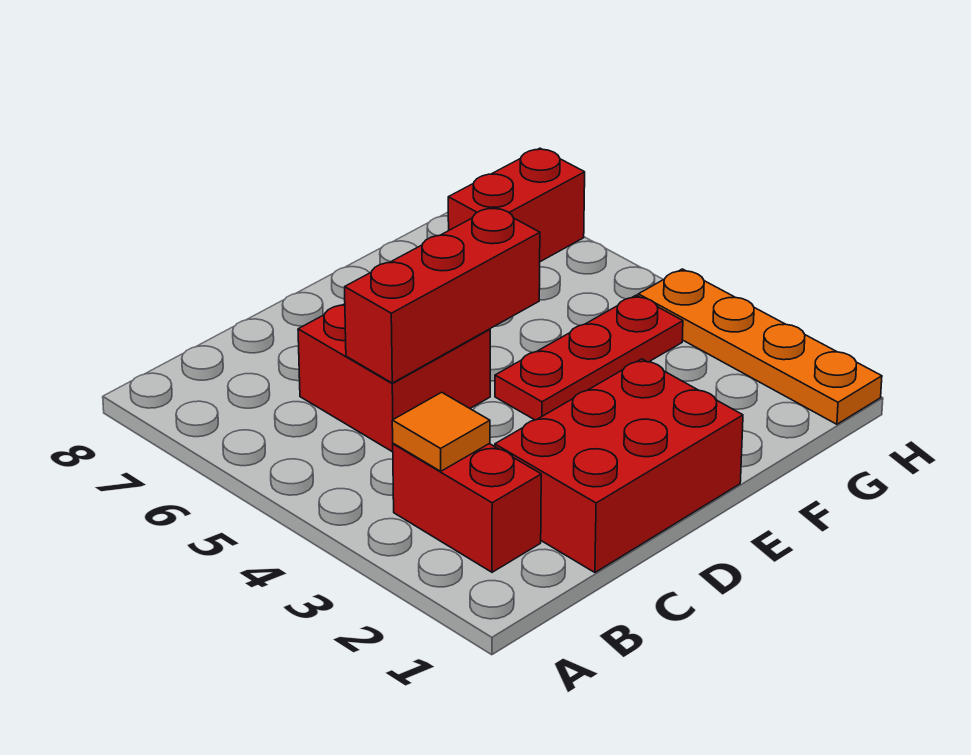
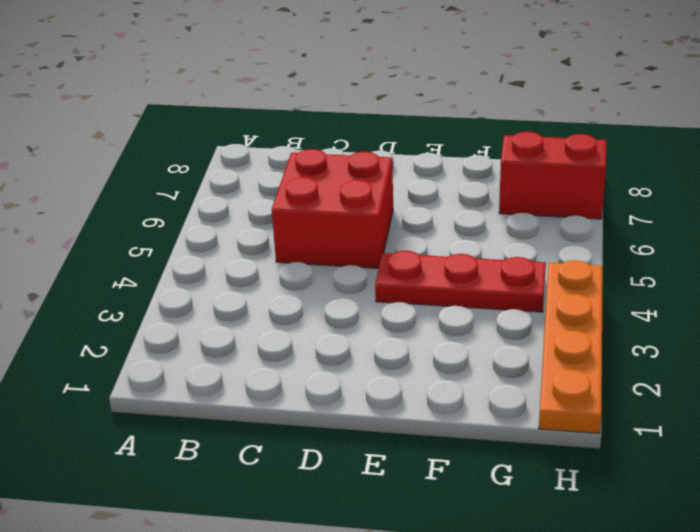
none -> red brick B2:B3 level 1
none -> red brick C1:E2 level 1

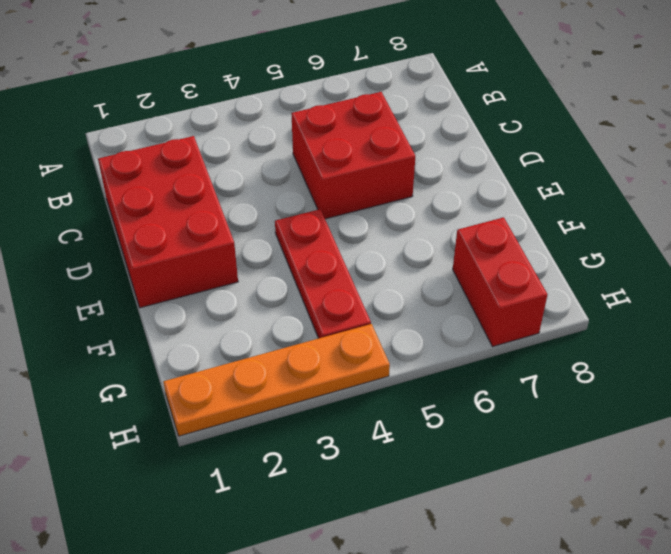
none -> red brick B2:B3 level 1
none -> orange tile B3 level 2

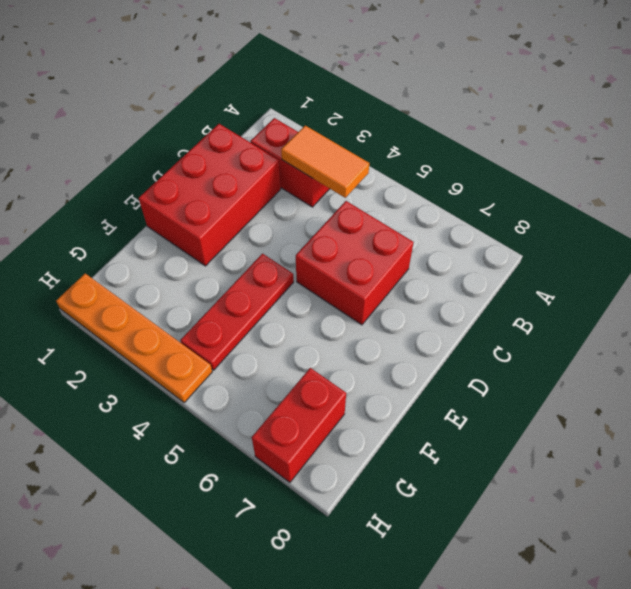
orange tile B3:B4 level 2 -> orange tile B3 level 2
none -> red brick C5:E5 level 2

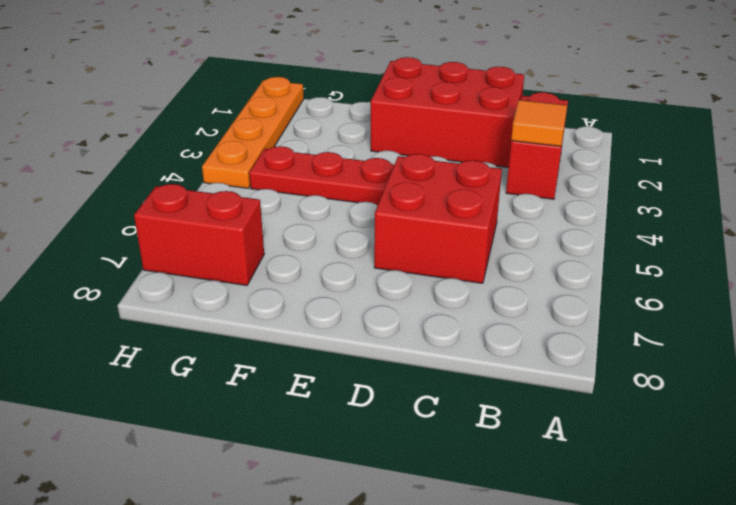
none -> red brick C5:E5 level 2

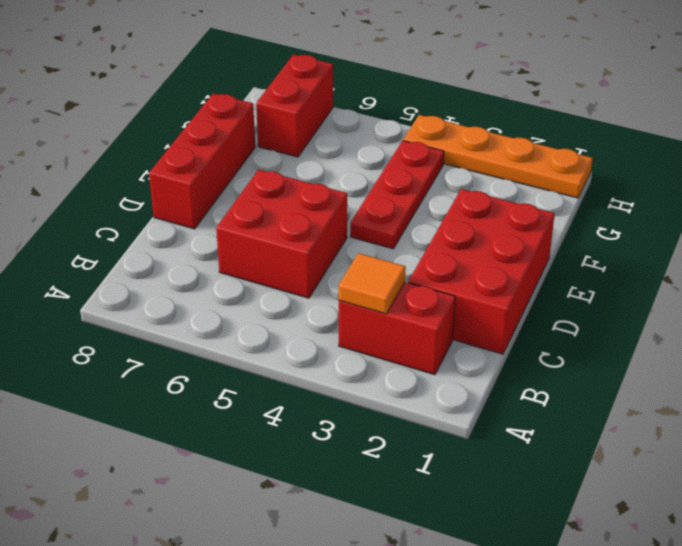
red brick D8:F8 level 1 -> red brick C5:E5 level 2

